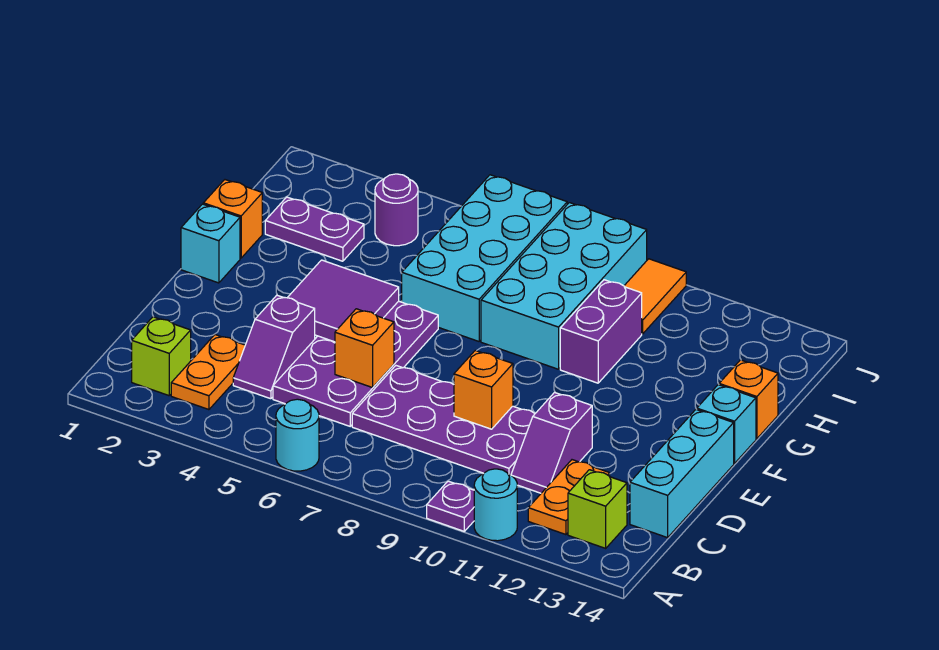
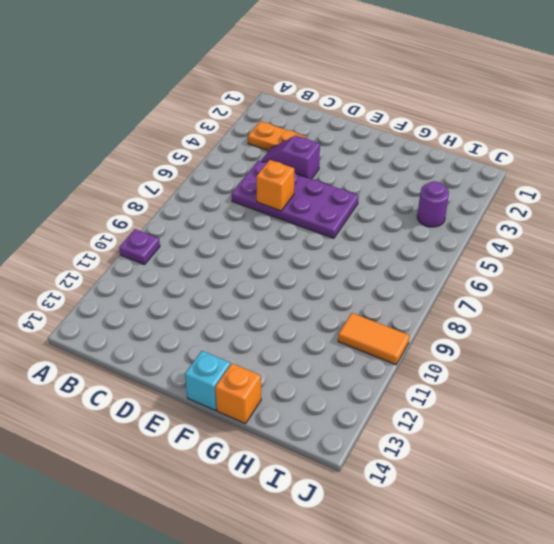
none -> cyan round brick A6 level 1
none -> cyan round brick A11 level 1
none -> lime brick B2 level 1

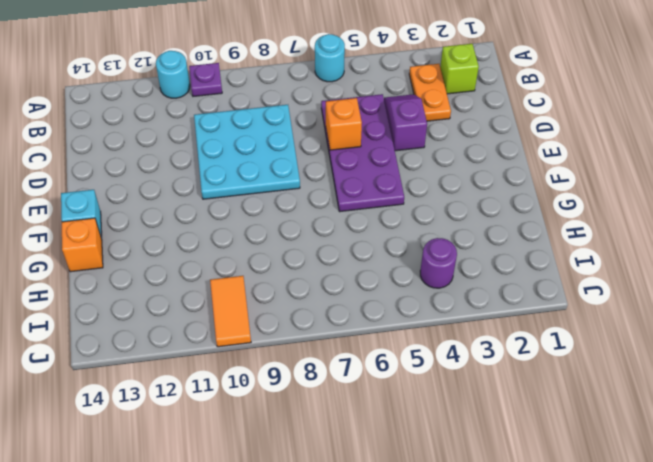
cyan plate C8:E10 level 1 -> purple plate C7:D10 level 1
none -> orange plate B12:C12 level 1
none -> lime brick B13 level 1
none -> purple slope C11:D11 level 1 top D

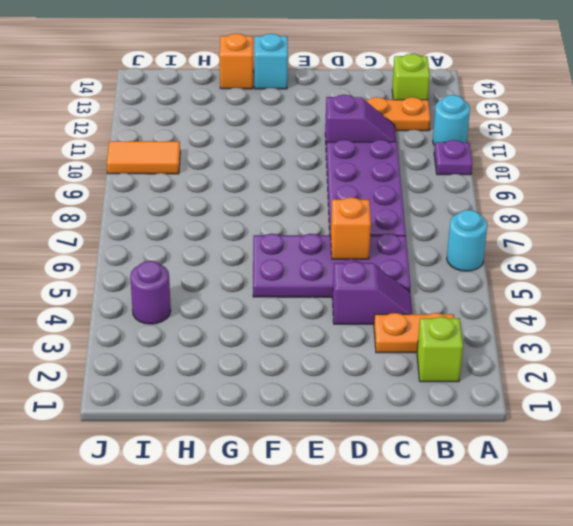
none -> cyan brick C14:E14 level 1
none -> cyan brick F1 level 1
none -> orange brick G1 level 1

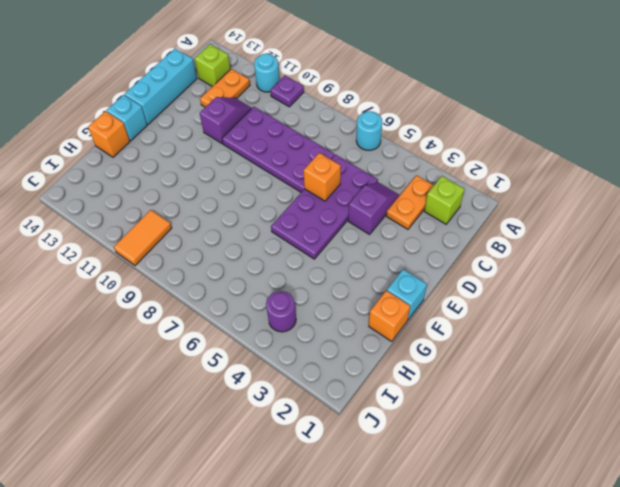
none -> cyan brick G6:J7 level 1
none -> cyan brick G8:J9 level 1
none -> purple brick G10:H10 level 1

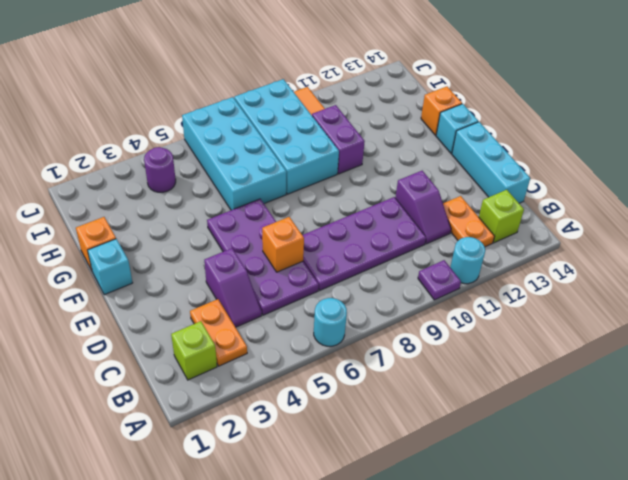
none -> purple plate H2:H3 level 1
none -> orange brick D9 level 2
none -> purple tile E4:F5 level 2

